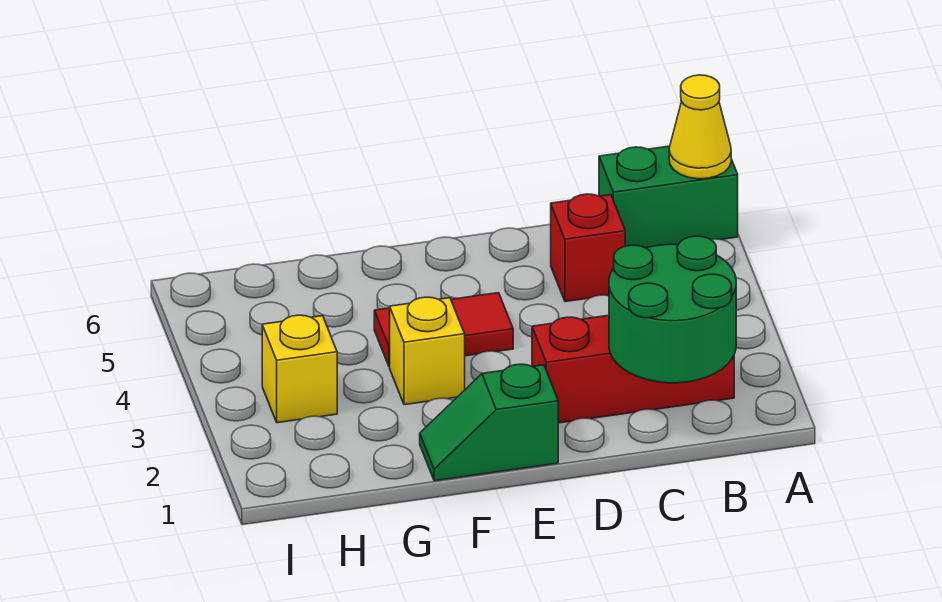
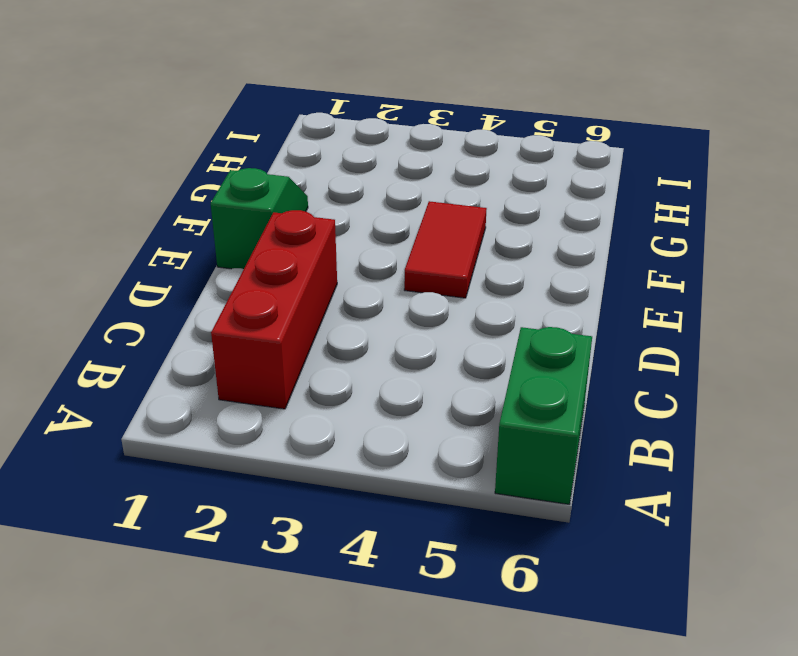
none -> red brick C5 level 1
none -> yellow brick F3 level 1

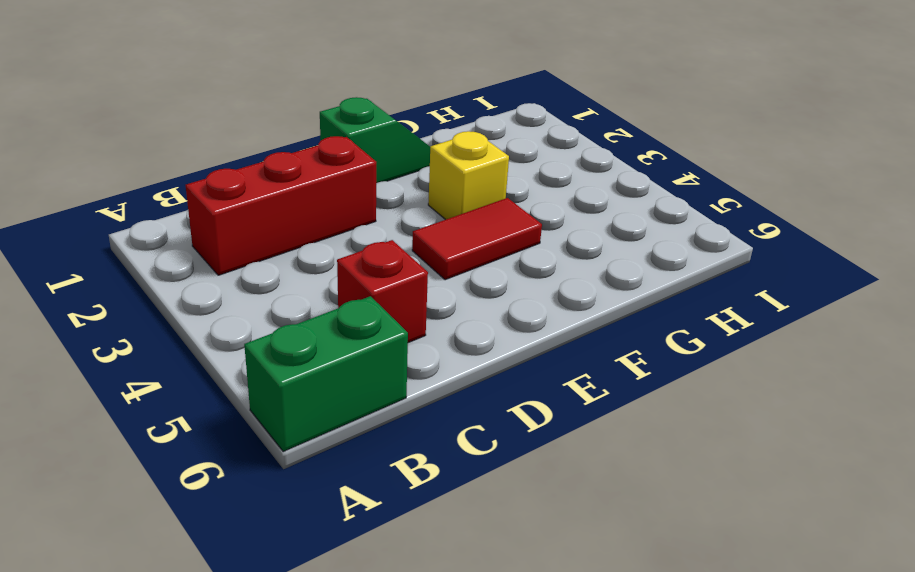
none -> yellow brick H3 level 1
none -> yellow cone A6 level 2

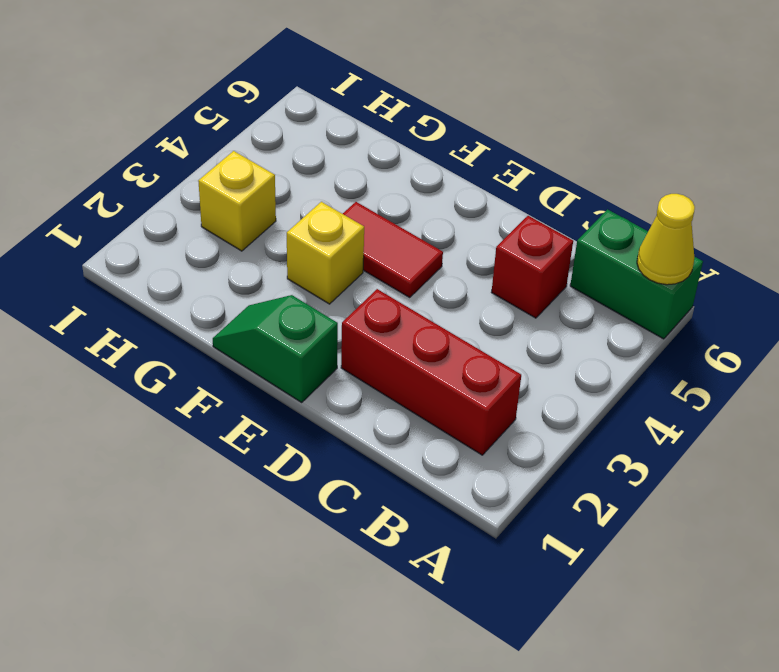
none -> green round brick B1:C2 level 2

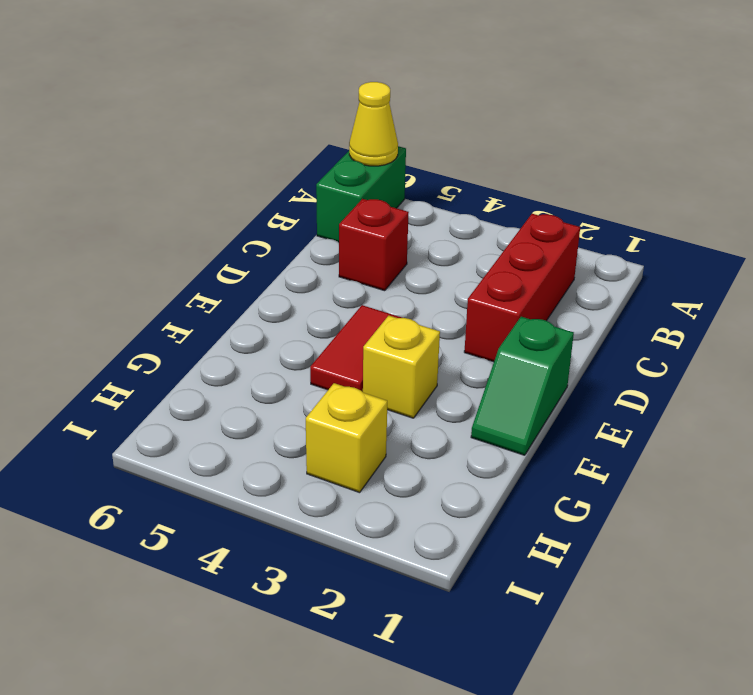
none -> green round brick B1:C2 level 2

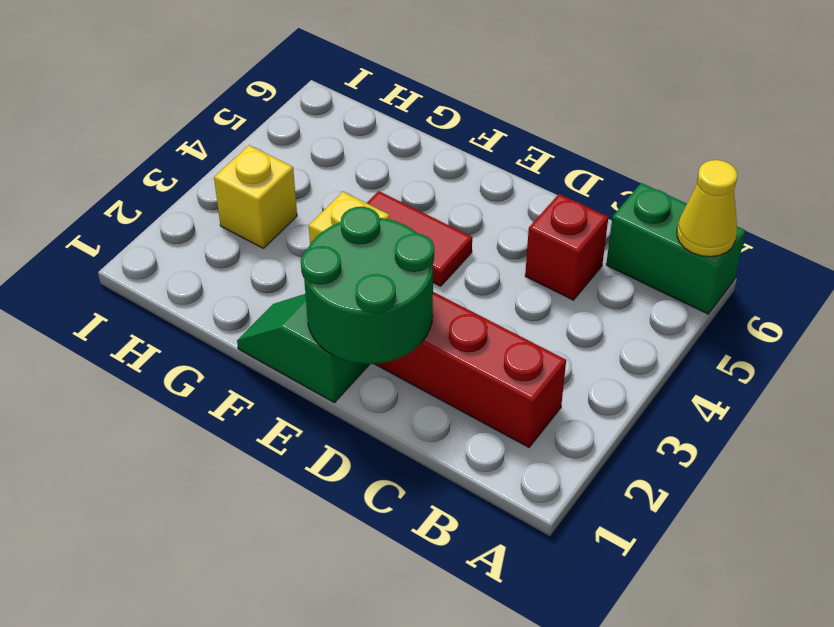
green round brick D1:E2 level 2 -> green round brick B1:C2 level 2

